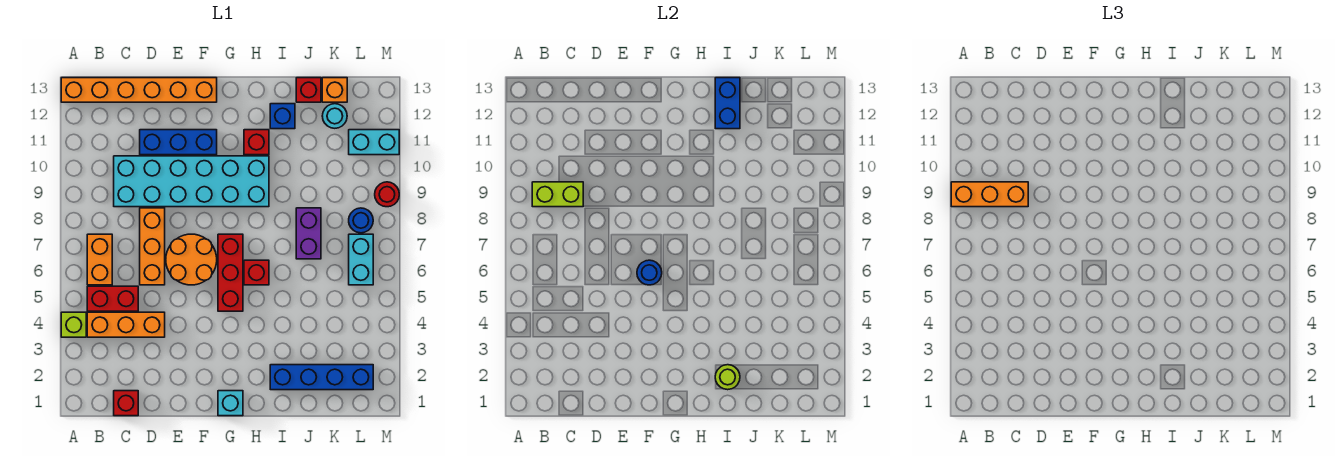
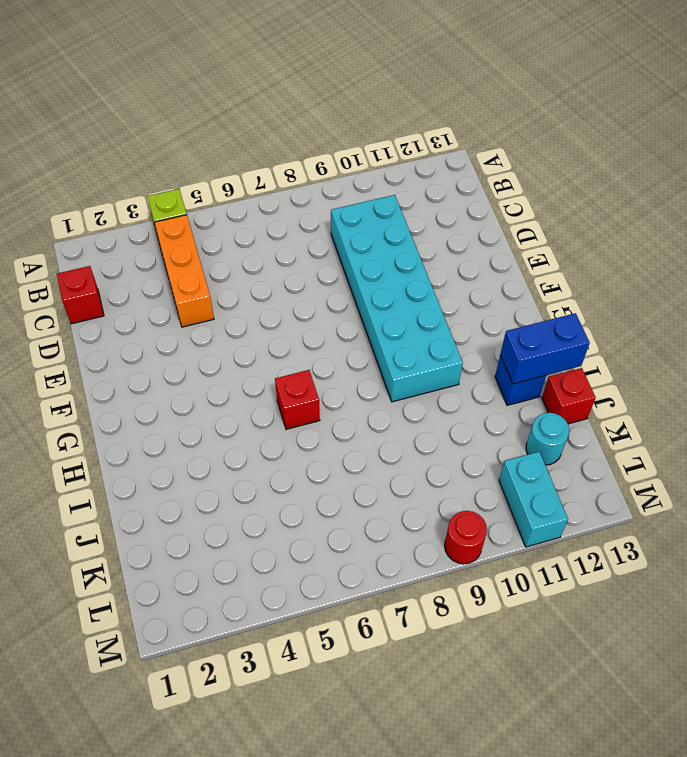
none -> orange brick A13:F13 level 1
none -> red brick B5:C5 level 1
none -> orange brick B6:B7 level 1

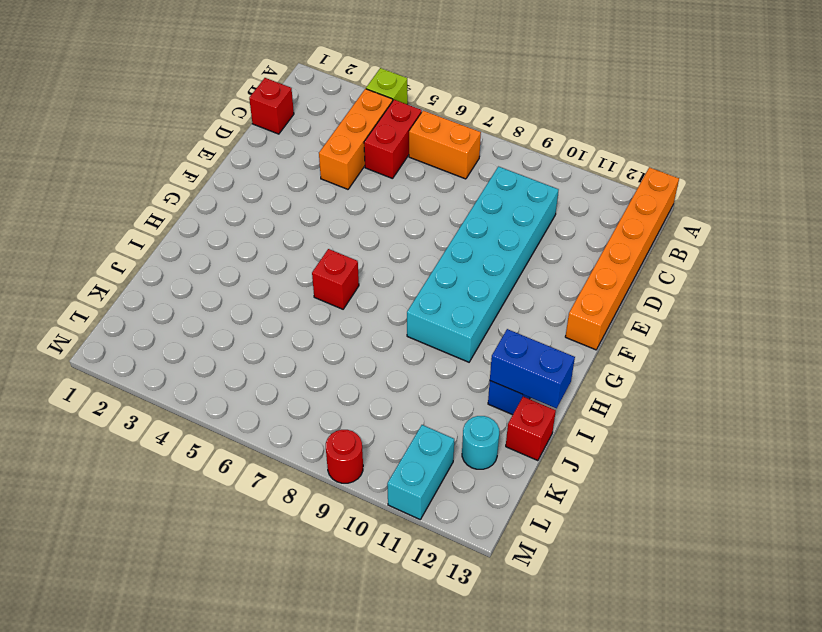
none -> orange brick D6:D8 level 1
none -> blue brick D11:F11 level 1
none -> orange round brick E6:F7 level 1

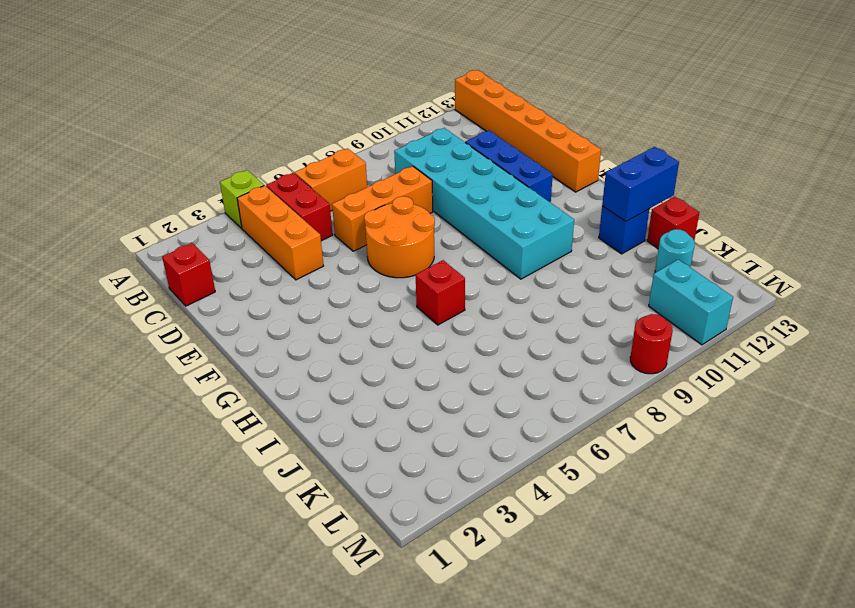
none -> cyan brick G1 level 1
none -> red brick G5:G7 level 1
none -> red brick H11 level 1

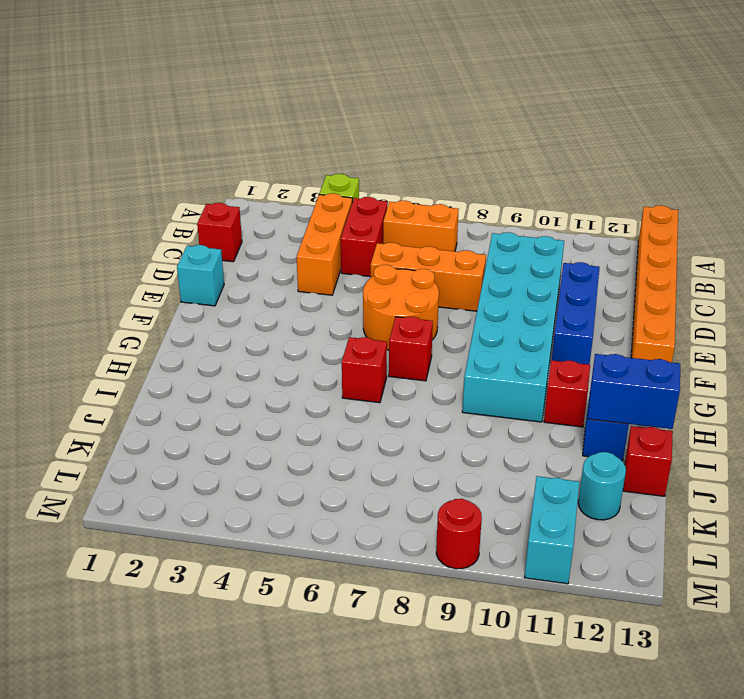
cyan brick E1 level 1 -> cyan brick G1 level 1
red brick G7 level 1 -> red brick G5:G7 level 1
none -> blue brick I2:L2 level 1
none -> purple brick J7:J8 level 1
none -> orange brick K13 level 1

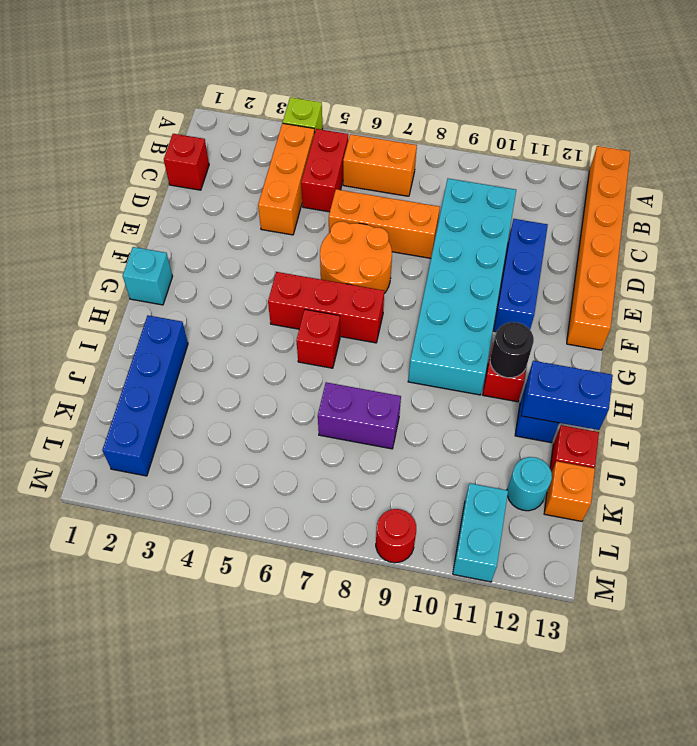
black round brick H11 level 2 -> none
none -> cyan brick L6:L7 level 1
none -> blue round brick L8 level 1
none -> lime brick B9:C9 level 2

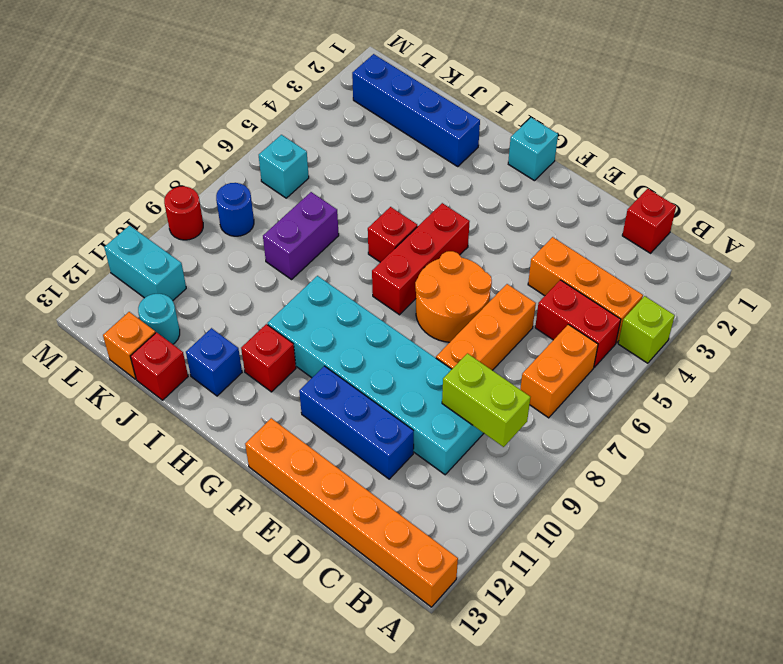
cyan brick L6 level 1 -> cyan brick L6:L7 level 1
none -> blue round brick F6 level 2
none -> lime round brick I2 level 2
none -> blue brick I12:I13 level 2

